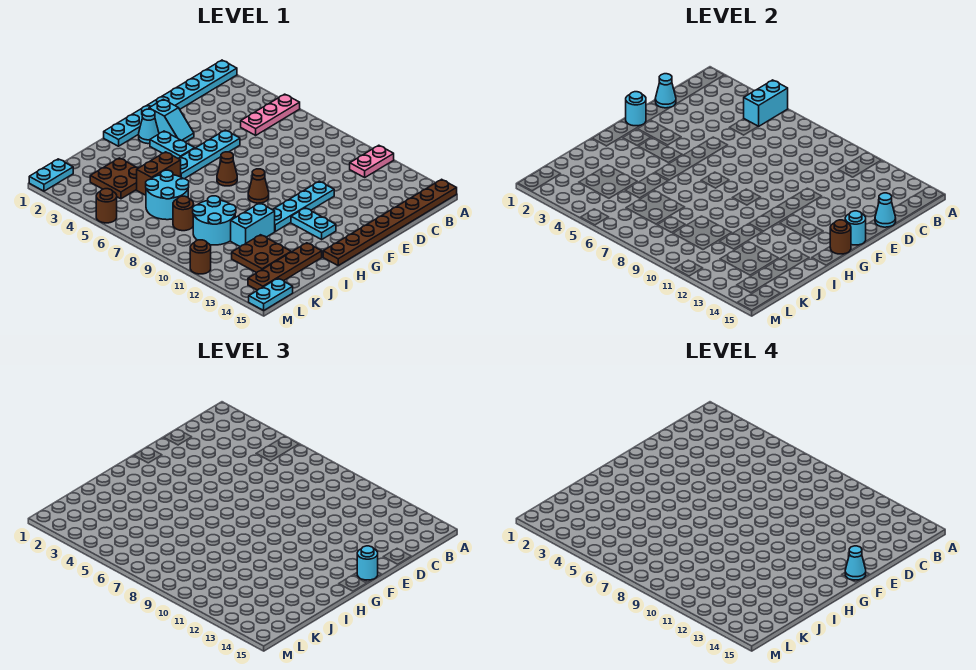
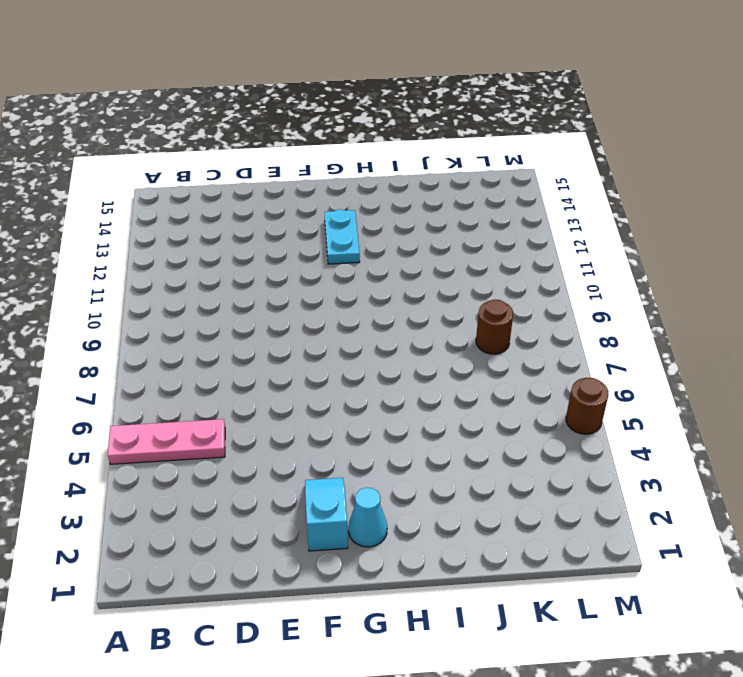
none -> cyan plate A1:H1 level 1
none -> pink plate A11:B11 level 1
none -> brown plate A15:H15 level 1
none -> cyan plate E5:H5 level 1

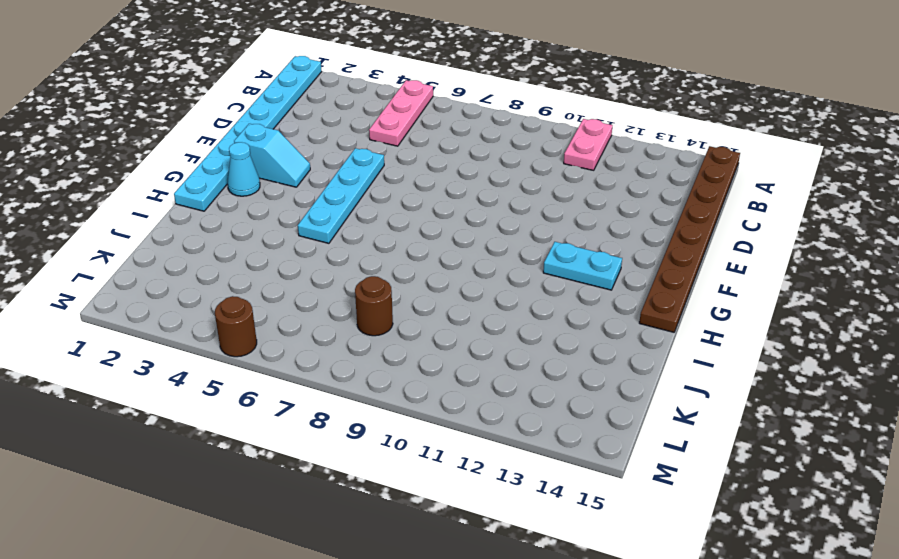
none -> cyan plate E11:H11 level 1
none -> cyan plate G3:G4 level 1
none -> brown cone G7 level 1
none -> brown cone G9 level 1

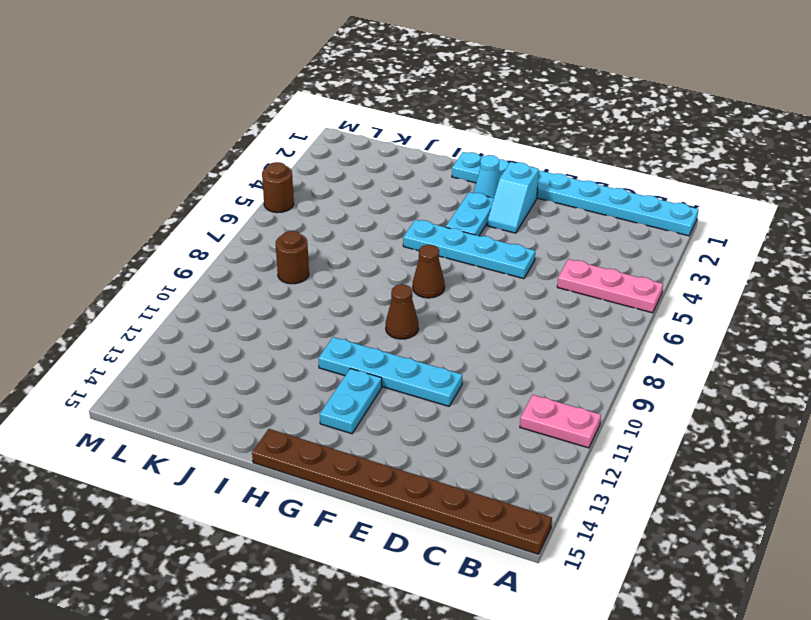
none -> brown brick I5:J5 level 1
none -> cyan brick I11:J11 level 1
none -> brown plate I14:L14 level 1
none -> brown plate J3:K4 level 1

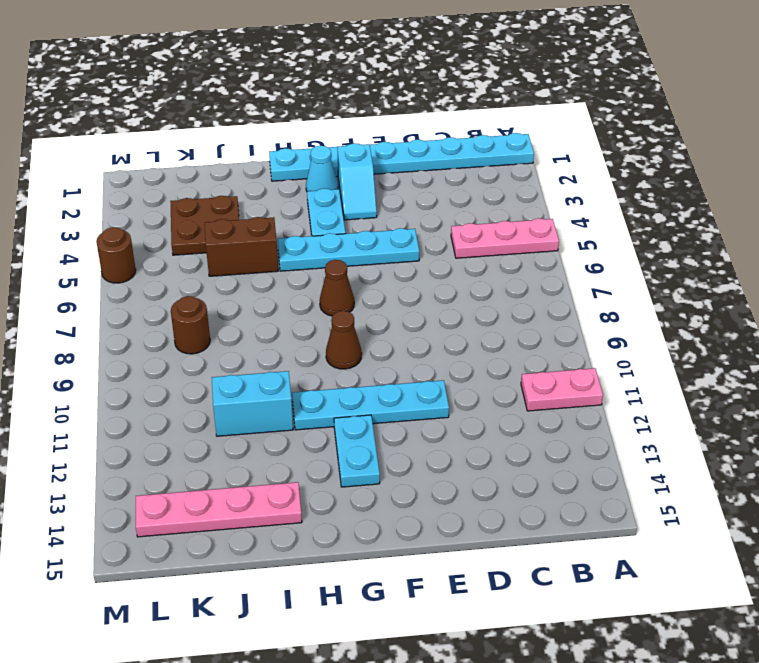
pink plate I14:L14 level 1 -> brown plate I14:L14 level 1
none -> brown plate A15:H15 level 1
none -> cyan round brick J6:K7 level 1
none -> cyan round brick J9:K10 level 1
none -> brown plate J12:K13 level 1

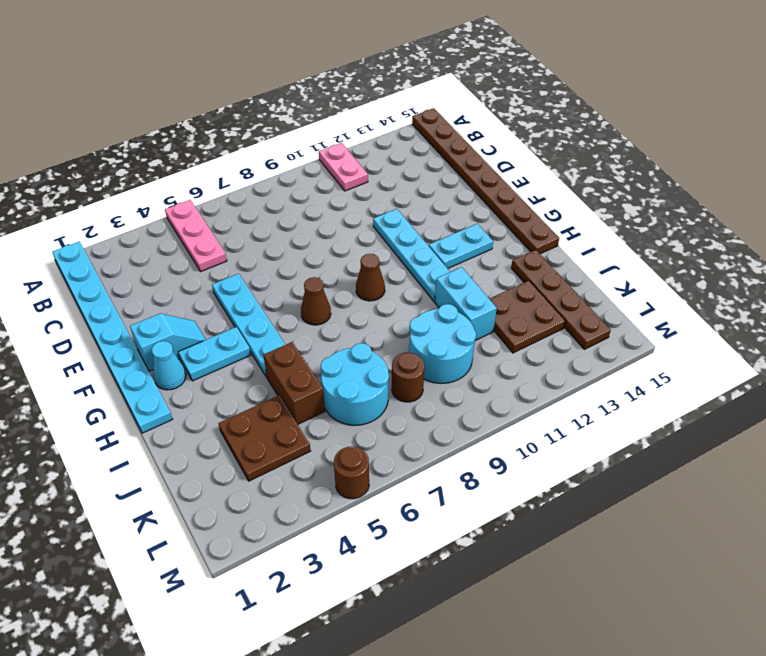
none -> cyan plate L1:M1 level 1
none -> cyan plate L15:M15 level 1
none -> brown round brick M11 level 1
none -> cyan brick A5:B5 level 2

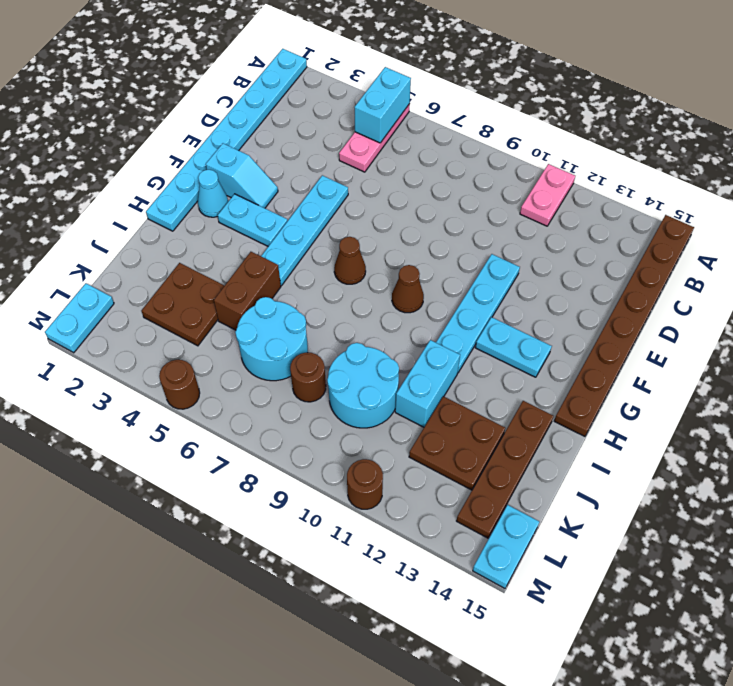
none -> cyan cone D1 level 2
none -> cyan cone D15 level 2
none -> cyan round brick F1 level 2
none -> cyan round brick F15 level 2

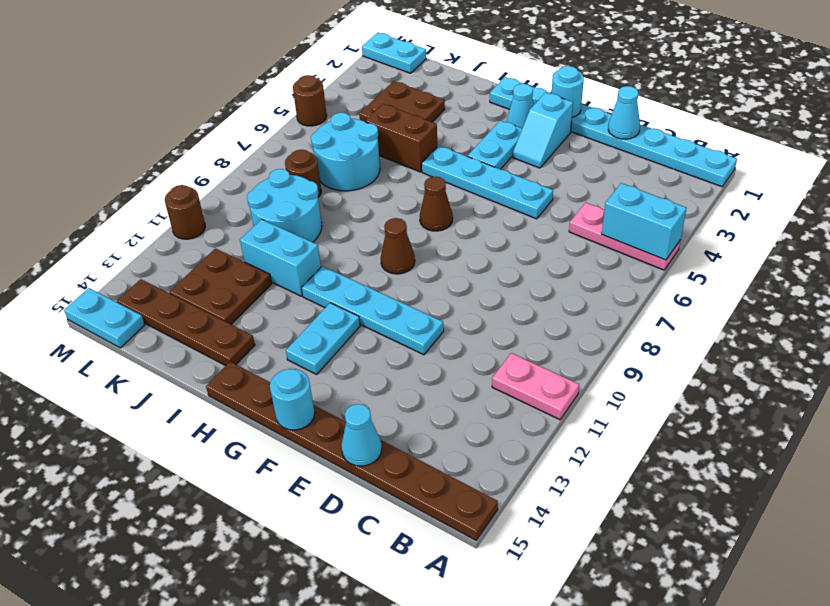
none -> brown round brick G15 level 2
none -> cyan round brick F15 level 3
none -> cyan cone F15 level 4

